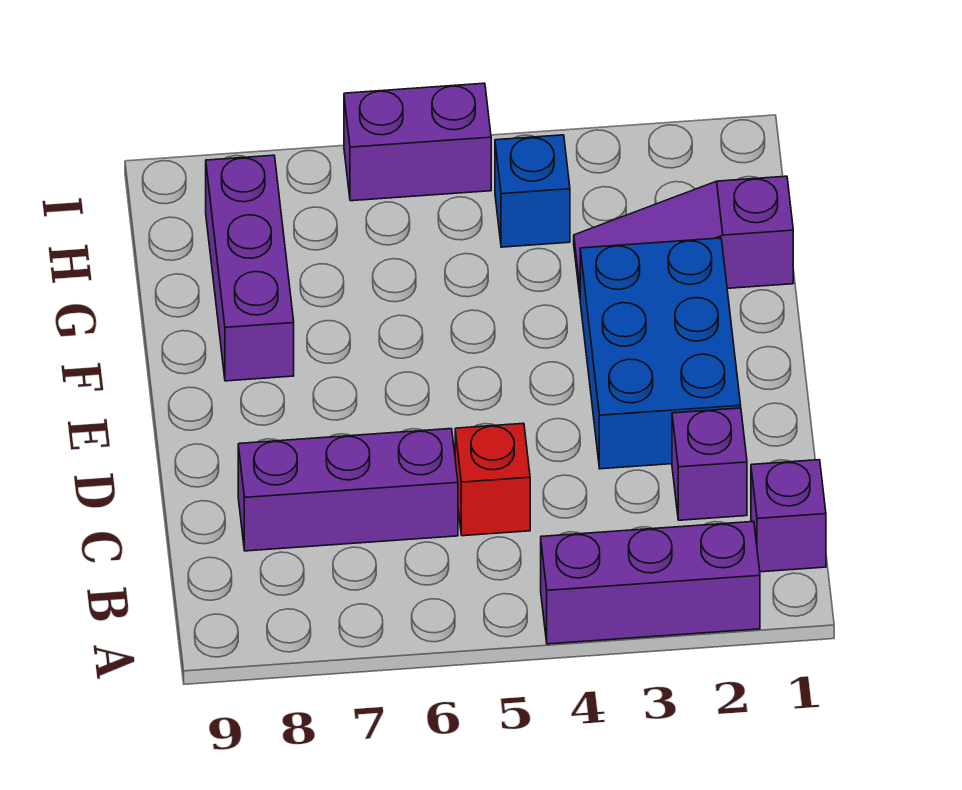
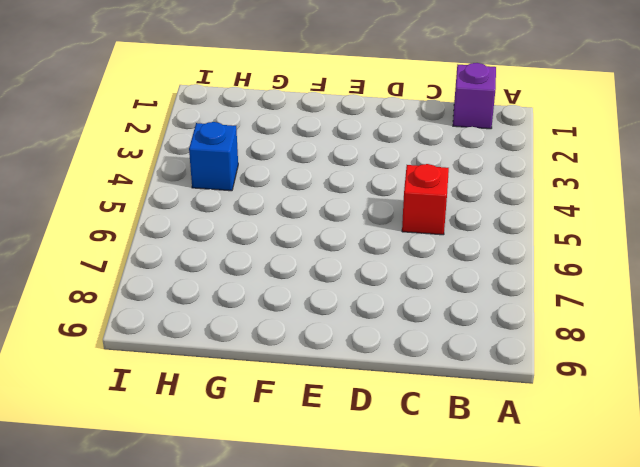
none -> purple brick A2:A4 level 1
none -> purple brick C2 level 1

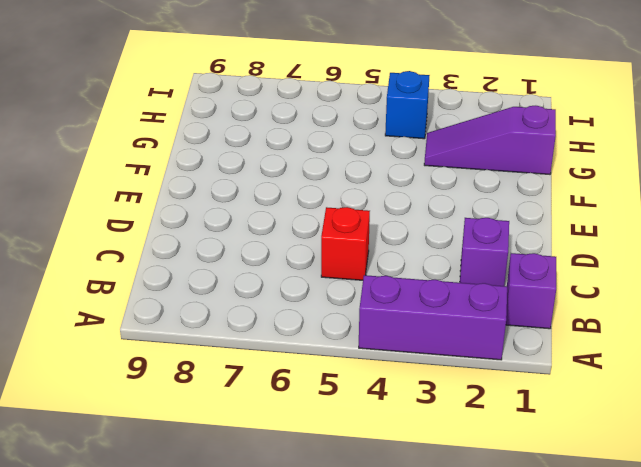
none -> purple brick C6:C8 level 1
none -> blue brick D2:F3 level 1

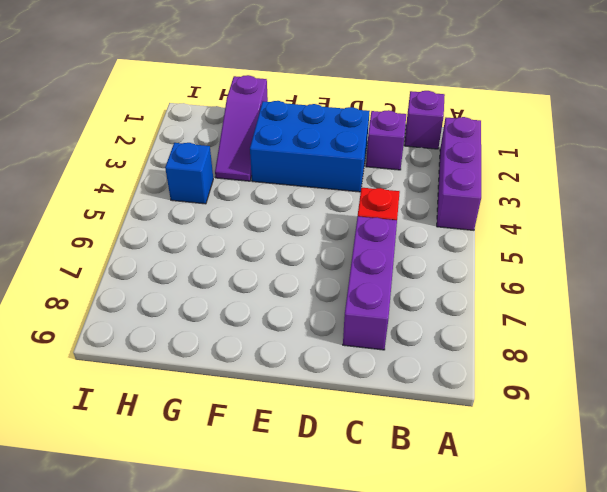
none -> purple brick F8:H8 level 1
none -> purple brick I5:I6 level 1

